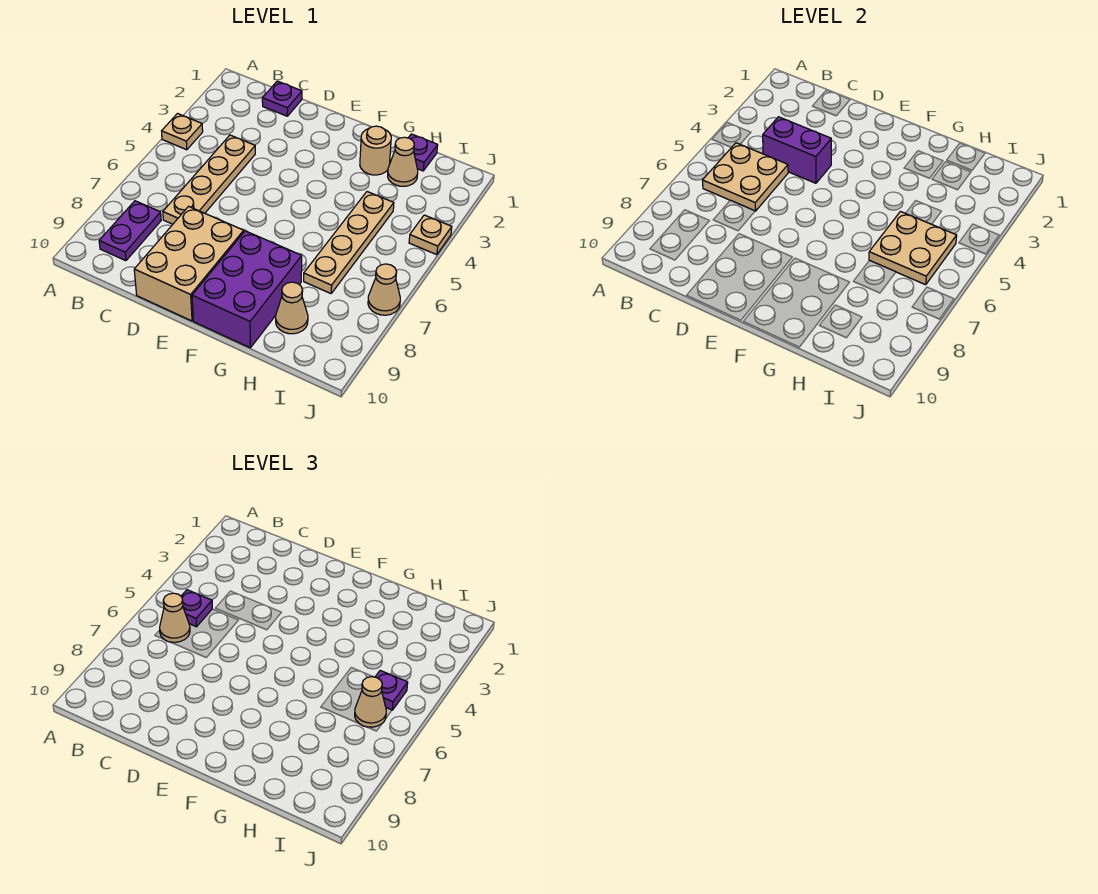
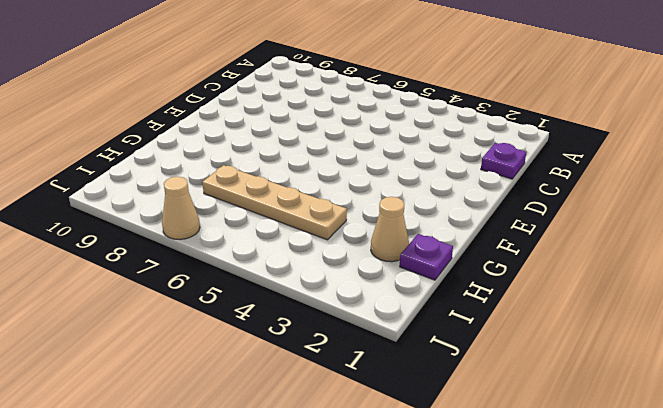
none -> tan plate A4 level 1
none -> purple plate B8:B9 level 1
none -> tan plate C4:C7 level 1

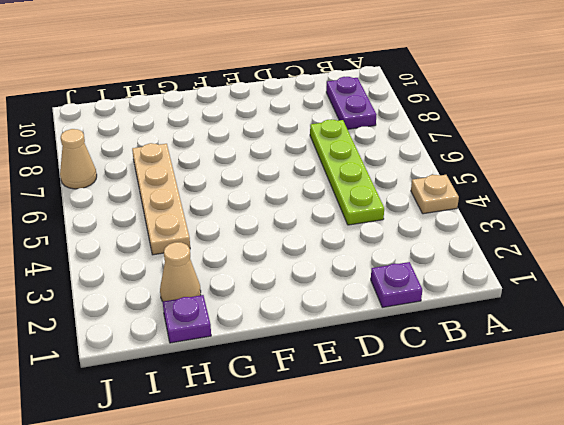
lime plate C4:C7 level 1 -> tan plate C4:C7 level 1
none -> tan brick D8:E10 level 1
none -> purple brick F8:G10 level 1
none -> tan round brick G2 level 1

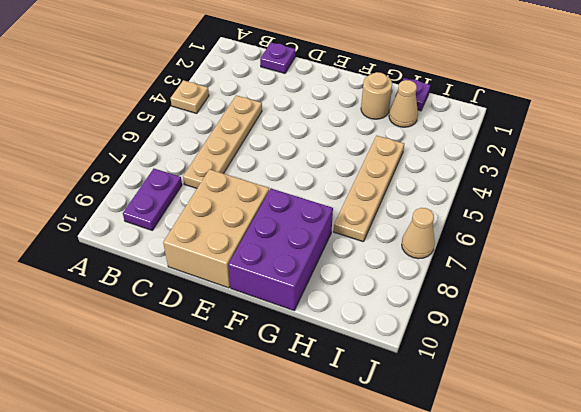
none -> tan cone H9 level 1
none -> tan plate J4 level 1
none -> tan plate B5:C6 level 2

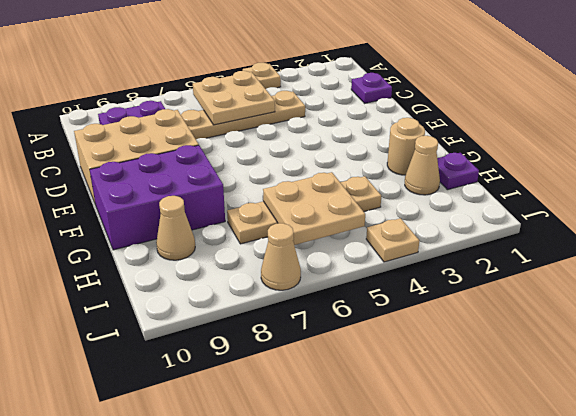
none -> purple brick C4:D4 level 2
none -> purple plate B5 level 3
none -> tan cone B6 level 3

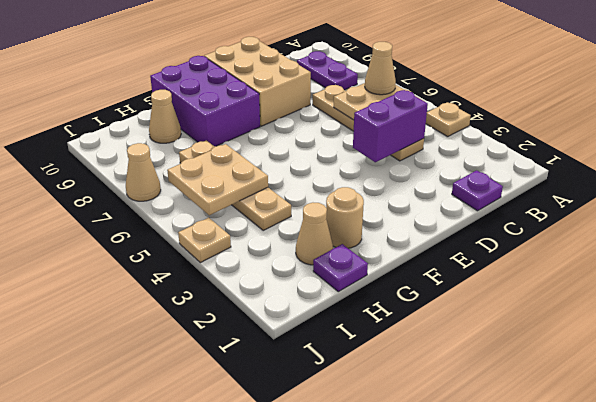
none -> purple plate B5 level 3
none -> purple plate I5 level 3
none -> tan cone I6 level 3

